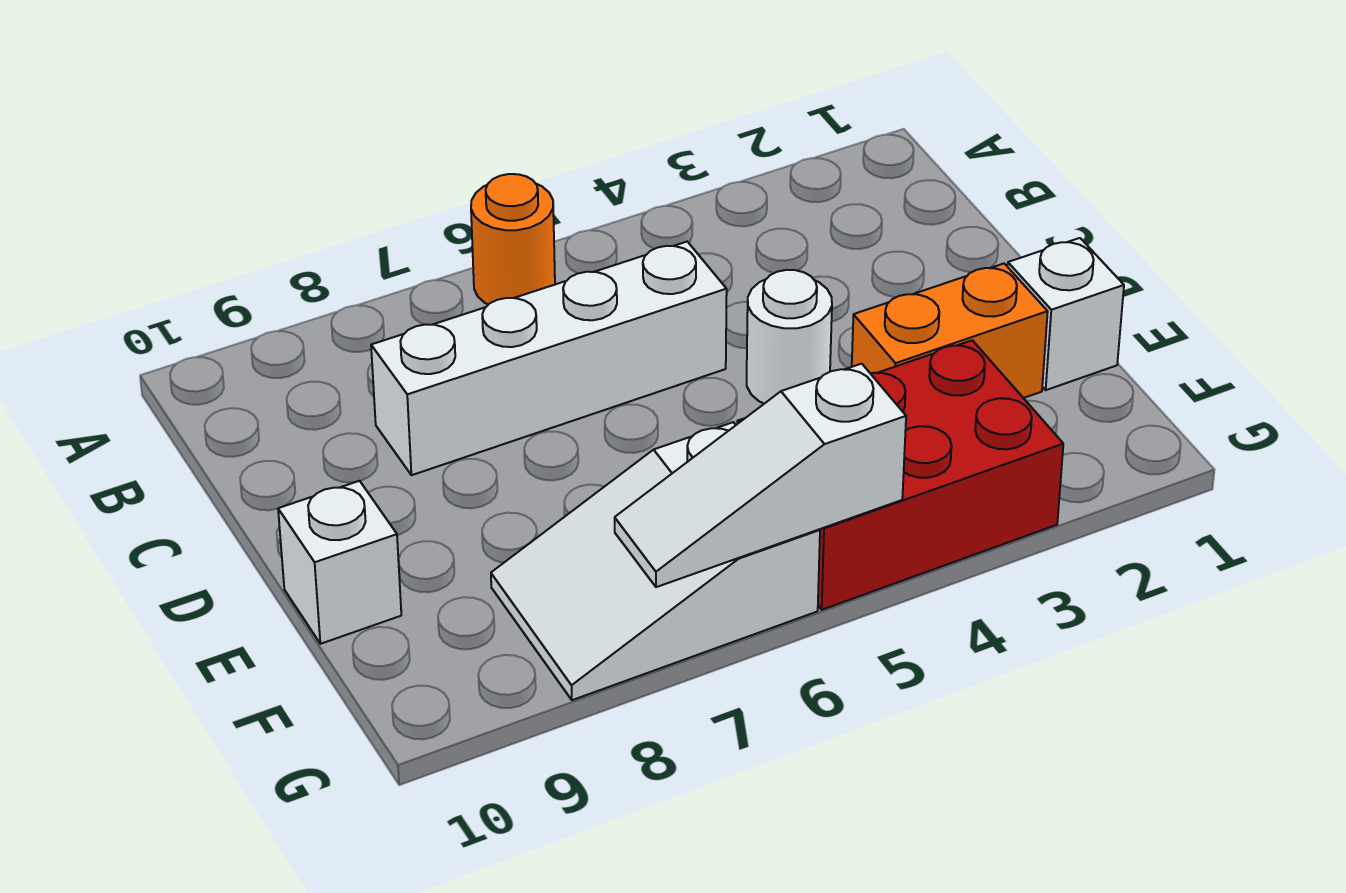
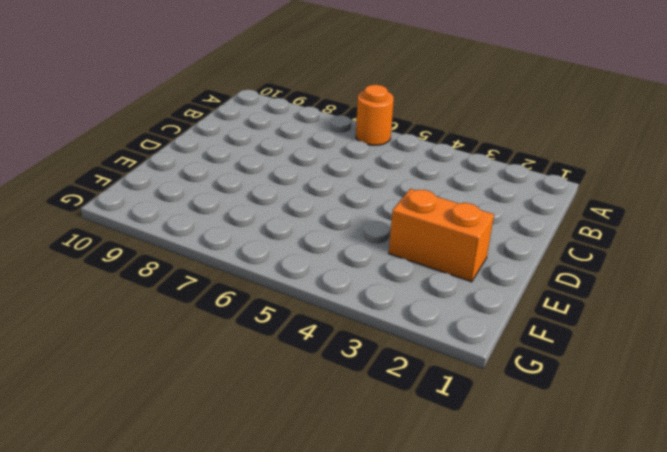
none -> white brick C5:C8 level 1
none -> white round brick D4 level 1

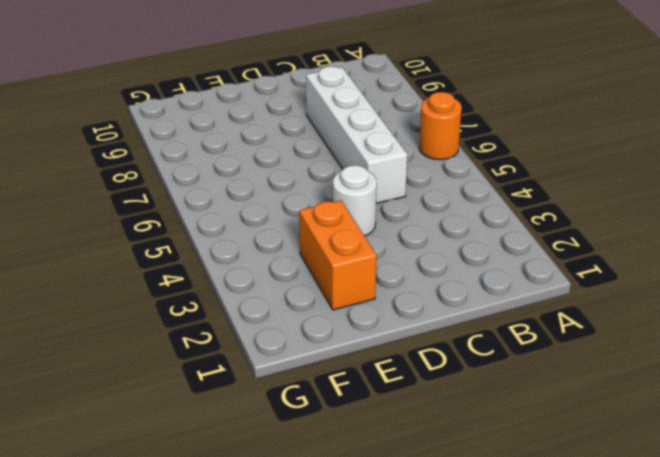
none -> white brick E1 level 1
none -> white brick E10 level 1

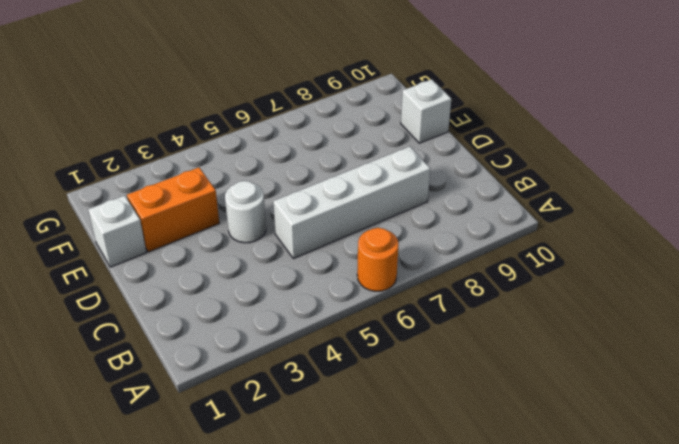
none -> red brick F3:G5 level 1
none -> white slope F6:G8 level 1 top 6

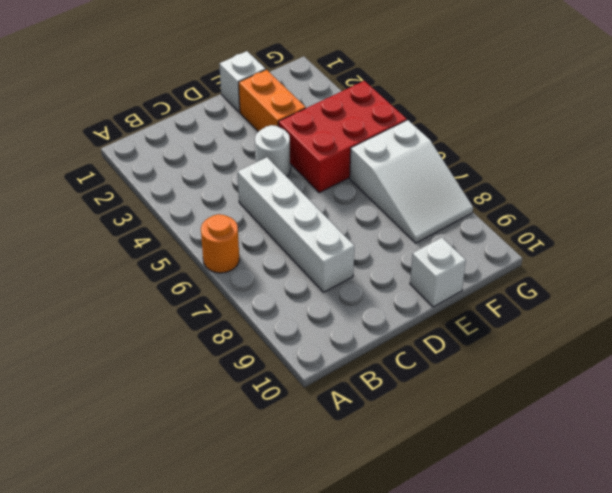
red brick E4:G5 level 1 -> red brick F3:G5 level 1
none -> white slope G5:G7 level 2 top 5

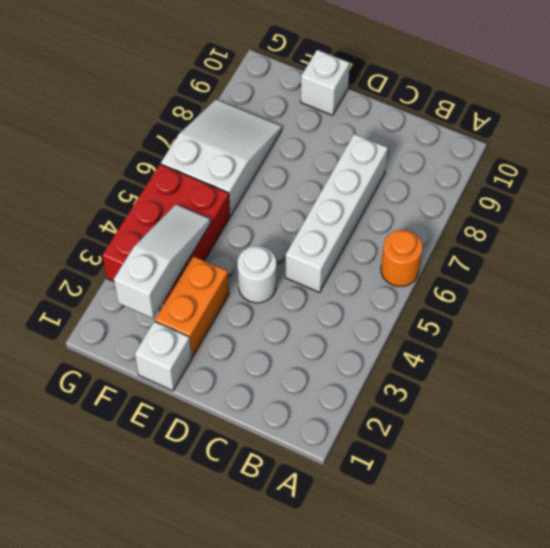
white slope F2:F4 level 2 top 2 -> white slope G5:G7 level 2 top 5

